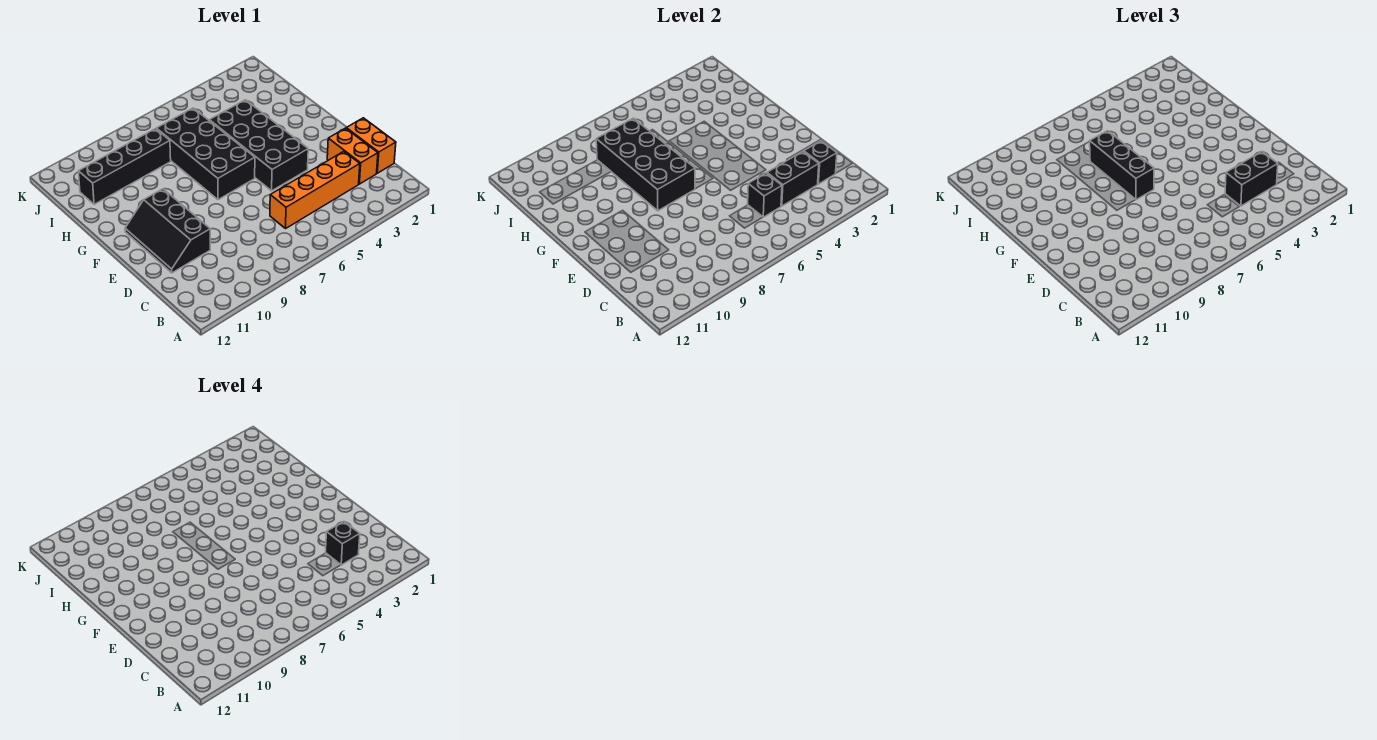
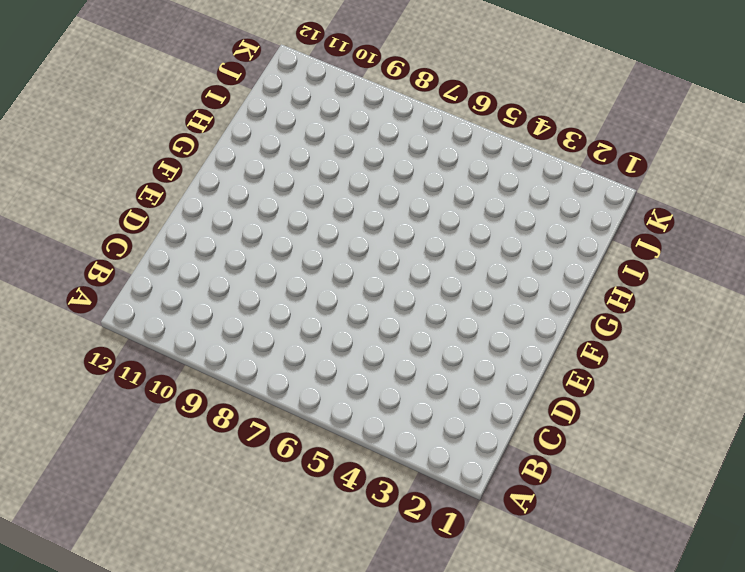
none -> orange brick C1:D1 level 1
none -> orange brick C2:D2 level 1
none -> orange brick C3:C6 level 1

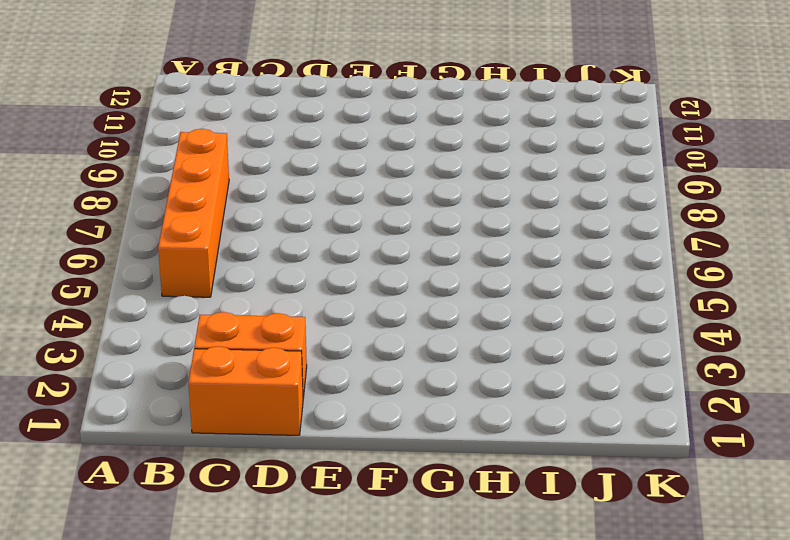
orange brick B5:B8 level 1 -> orange brick C3:C6 level 1
none -> black slope D10:F11 level 1 top 10
none -> black brick E4:H5 level 1
none -> black brick F6:I7 level 1

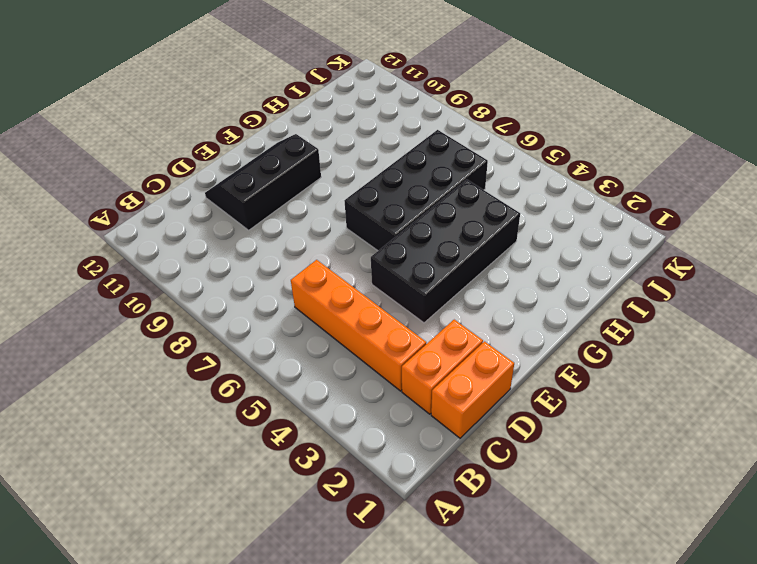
none -> black brick I8:I11 level 1
none -> black brick C2 level 2
none -> black brick C3:C4 level 2

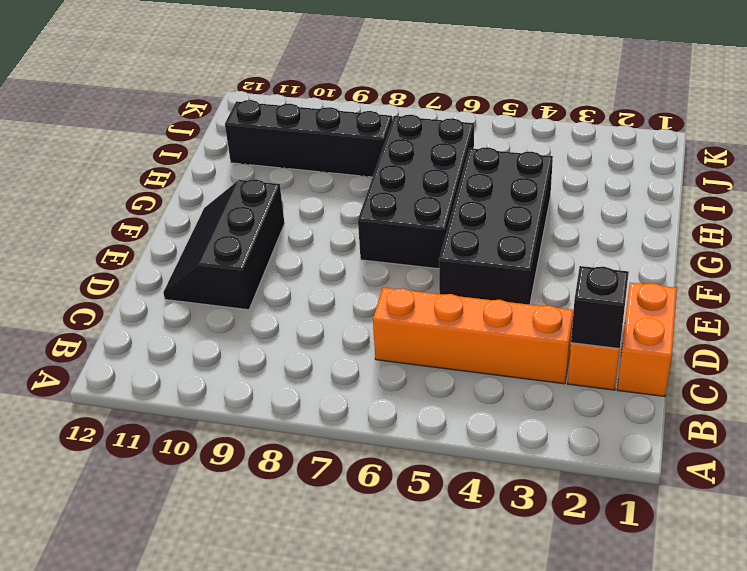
none -> black brick C3:C4 level 2
none -> black brick C5 level 2
none -> black brick F7:I8 level 2

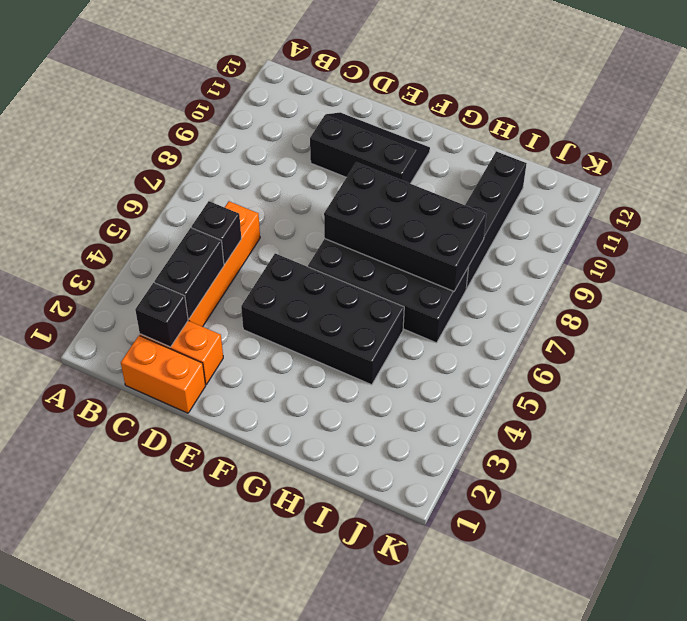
none -> black brick C3:C4 level 3
none -> black brick F7:H7 level 3
none -> black brick C3 level 4

